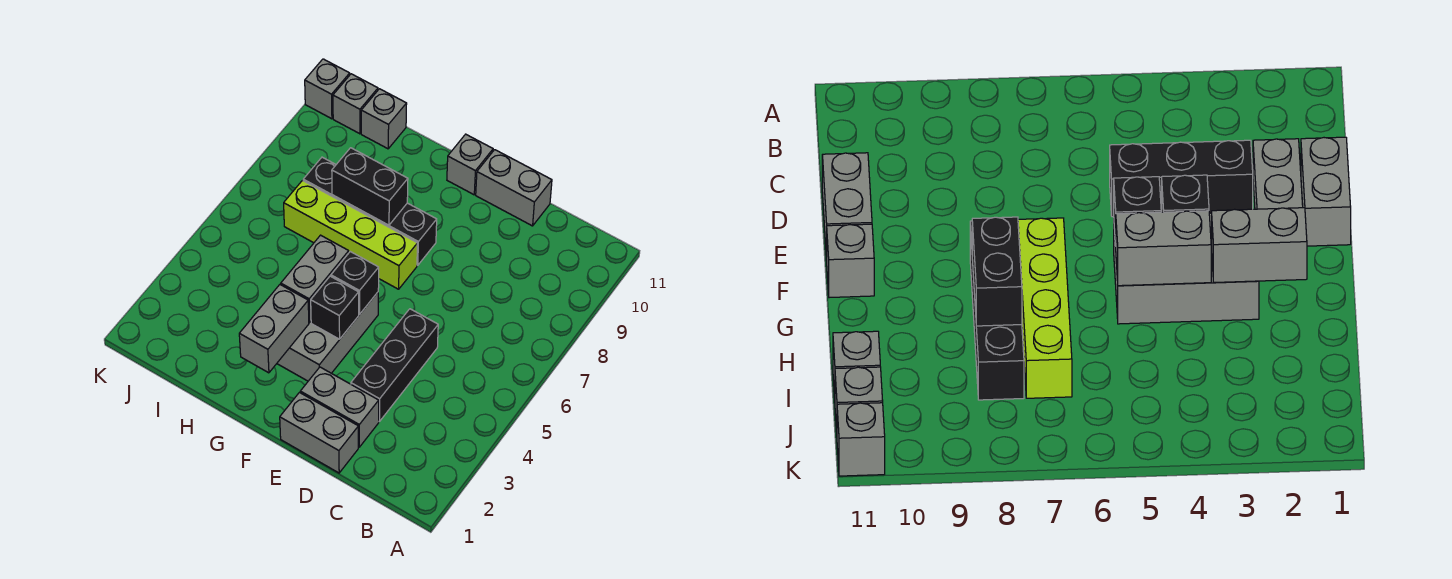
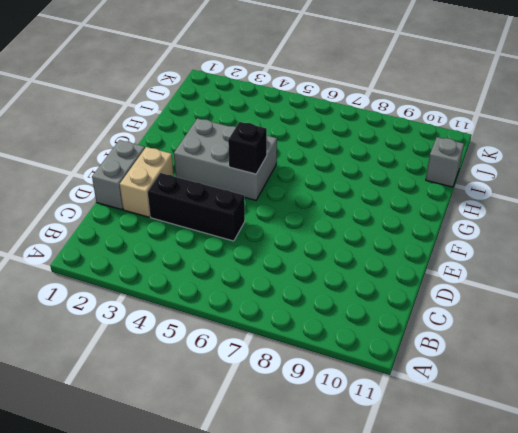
tan brick D2:E2 level 1 -> grey brick D2:E2 level 1
none -> grey brick D11:E11 level 1
none -> lime brick F7:I7 level 1
none -> black brick F8:I8 level 1

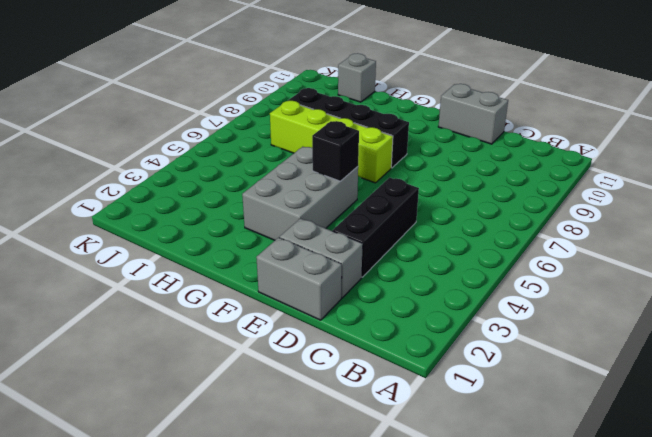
none -> grey brick F11 level 1
none -> grey brick J11 level 1
none -> grey brick K11 level 1

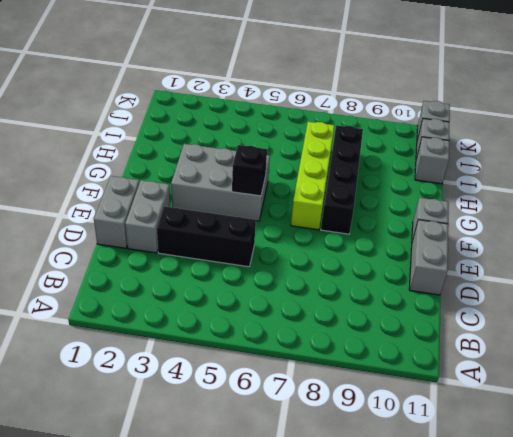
none -> black brick F4 level 2
none -> grey brick G2:G3 level 2
none -> grey brick G4:G5 level 2

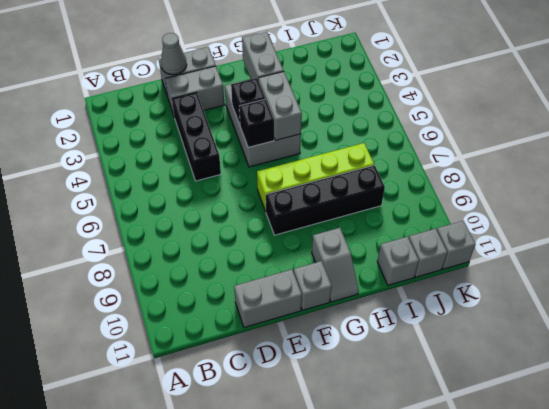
grey cone D1 level 2 -> none
grey slope G10:G11 level 1 top 10 -> none
none -> black brick G8:H8 level 2

